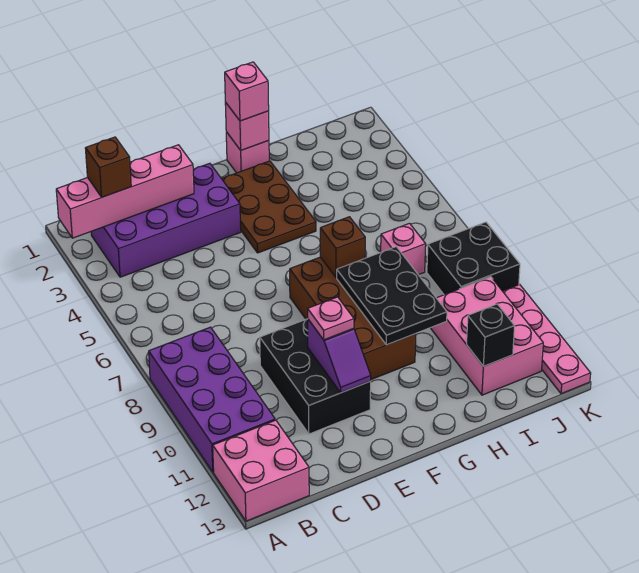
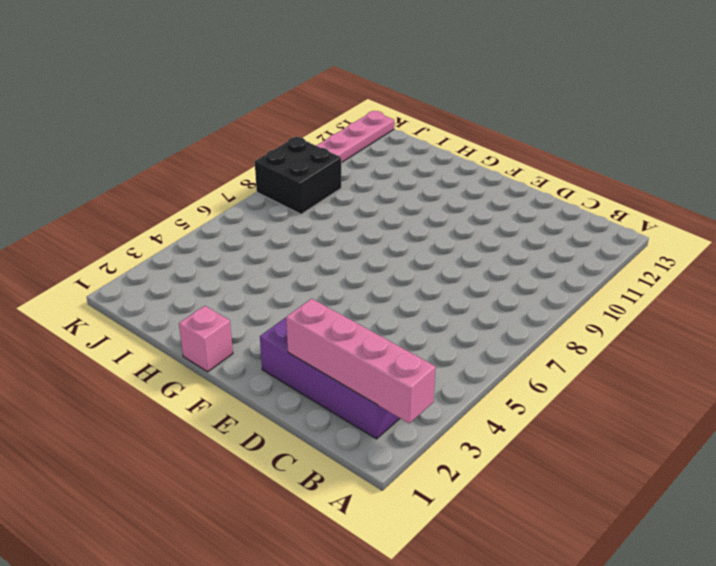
none -> purple brick A8:B11 level 1
none -> pink brick A12:B13 level 1
none -> black brick D9:E11 level 1

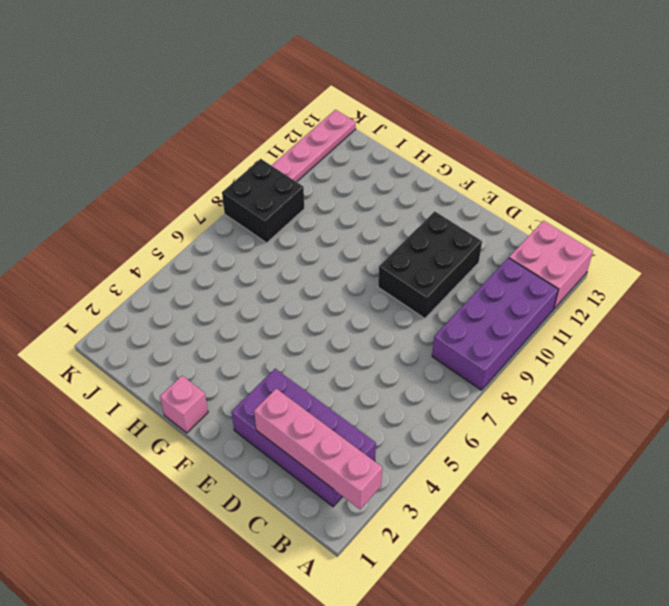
none -> brown plate F2:G4 level 1
none -> brown brick F7:G10 level 1
none -> pink brick I7 level 1

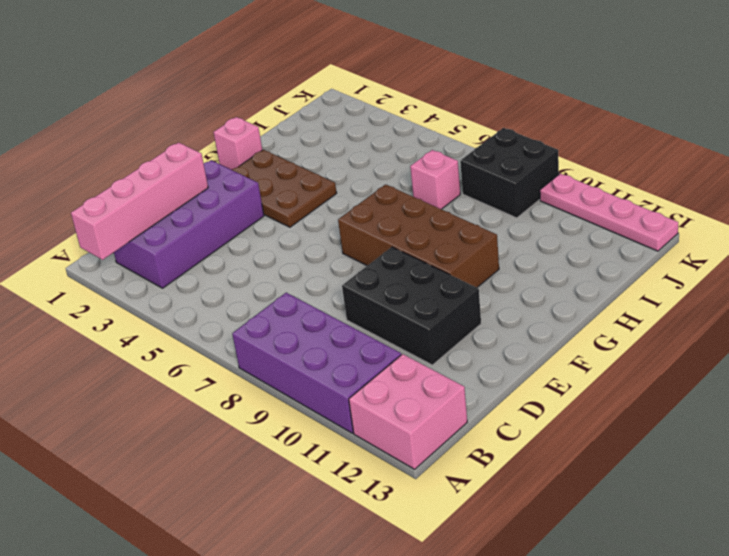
none -> pink brick I10:J12 level 1
none -> purple slope E10:E11 level 2 top 10
none -> pink brick G1 level 2

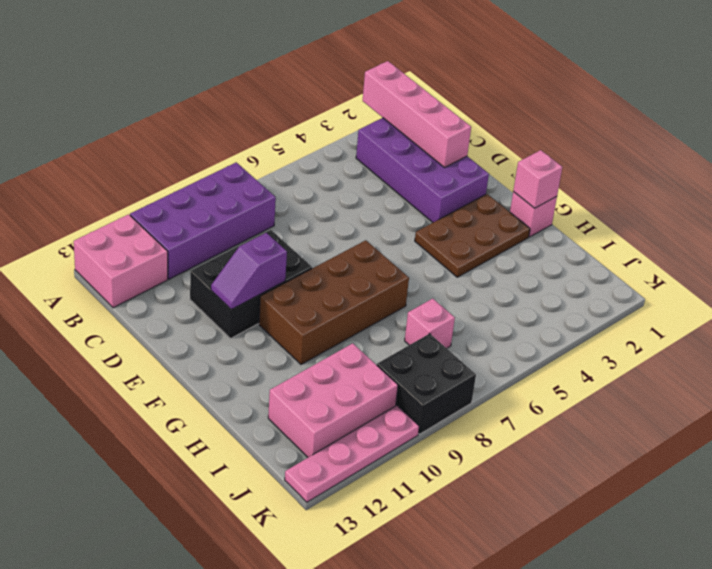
none -> brown brick G7 level 2
none -> black plate G8:H10 level 2
none -> black brick I12 level 2

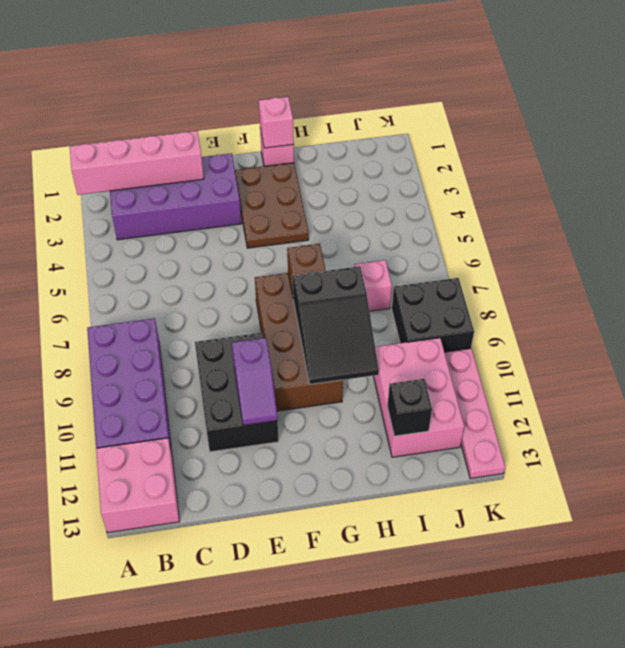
black slope G8:H10 level 2 top 8 -> black plate G8:H10 level 2
none -> brown brick B2 level 3
none -> pink plate E10 level 3
none -> pink brick G1 level 3

